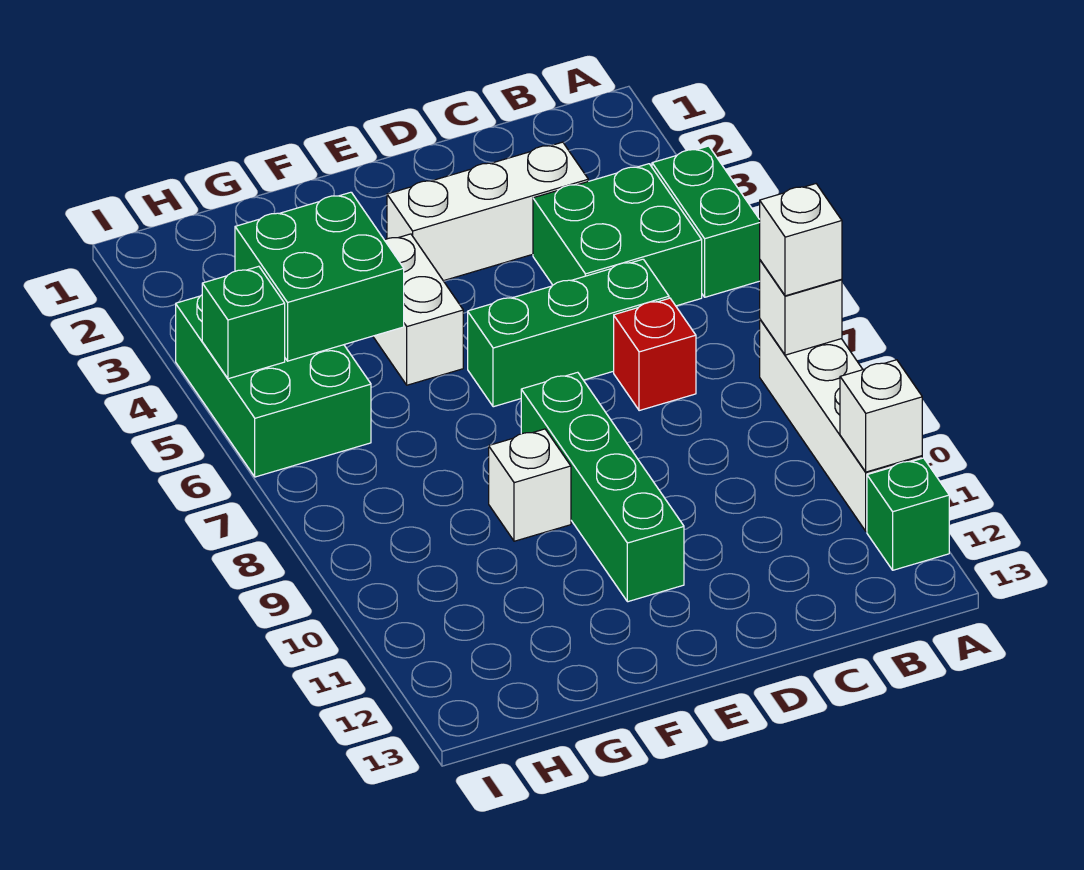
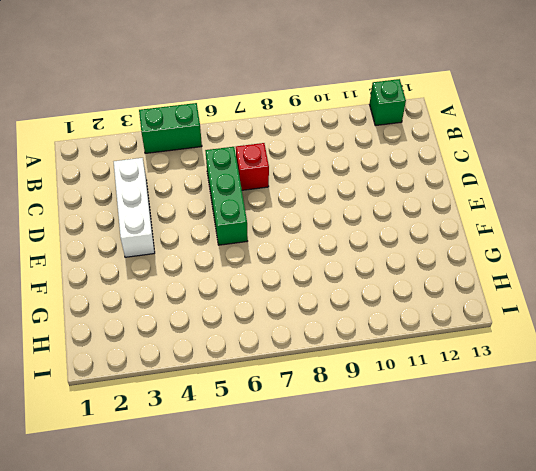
none -> white brick A8:A11 level 1
none -> green brick B4:C5 level 1
none -> green brick E8:E11 level 1

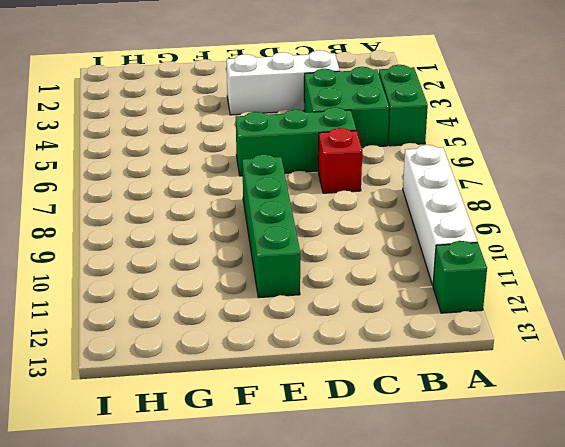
none -> white brick F4:F5 level 1
none -> white brick F9 level 1
none -> green brick H4:I6 level 1

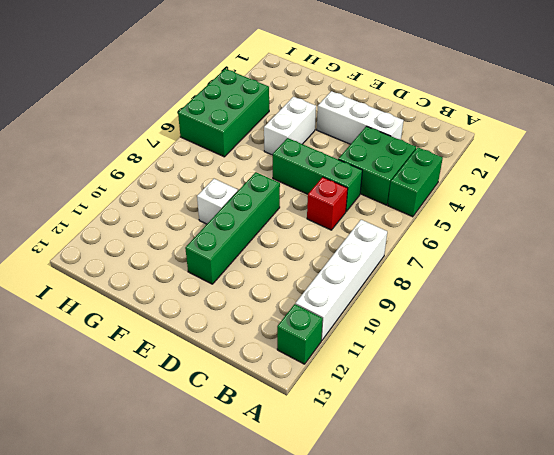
none -> white brick A8 level 2
none -> white brick A11 level 2
none -> green brick G4:H5 level 2

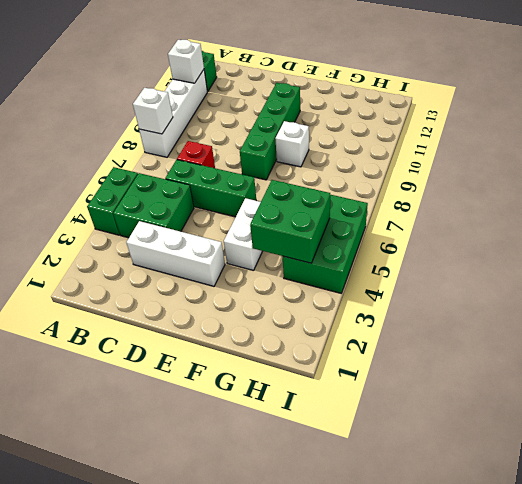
none -> green brick I5 level 2
none -> white brick A8 level 3

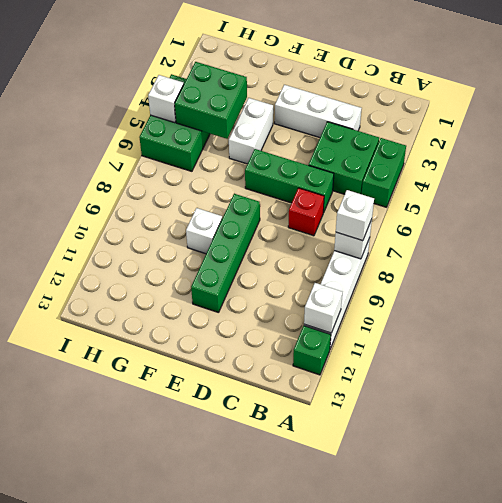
white brick I5 level 2 -> green brick I5 level 2

